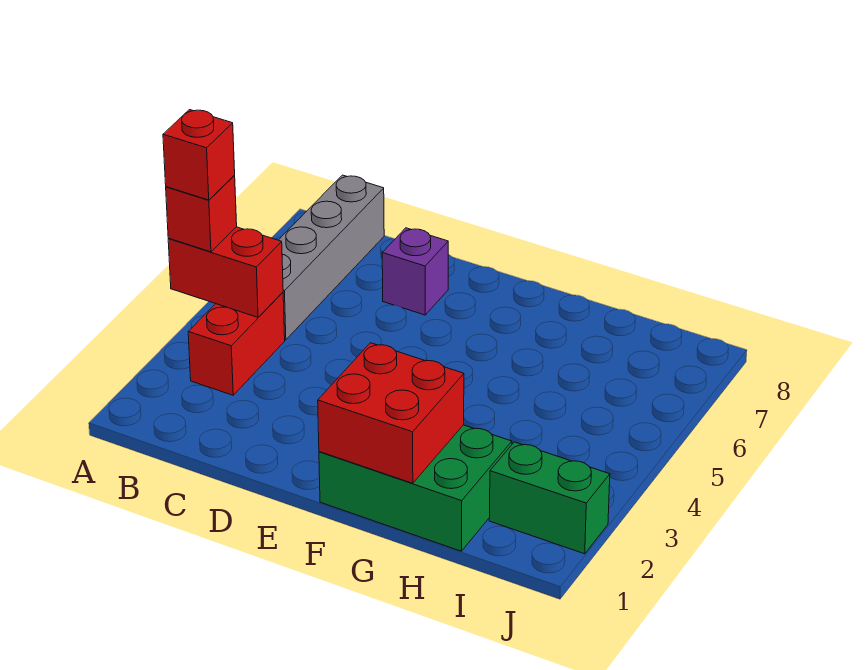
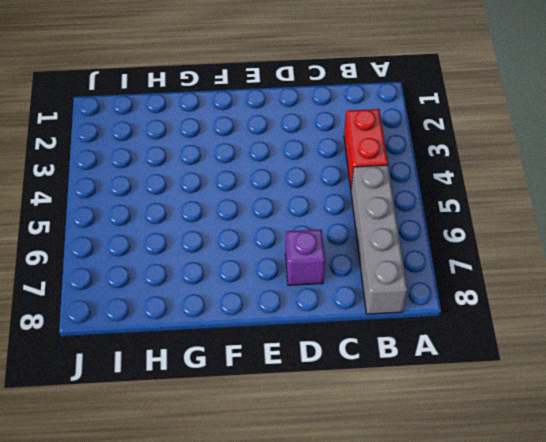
none -> green brick F1:H2 level 1
none -> green brick I2:J2 level 1

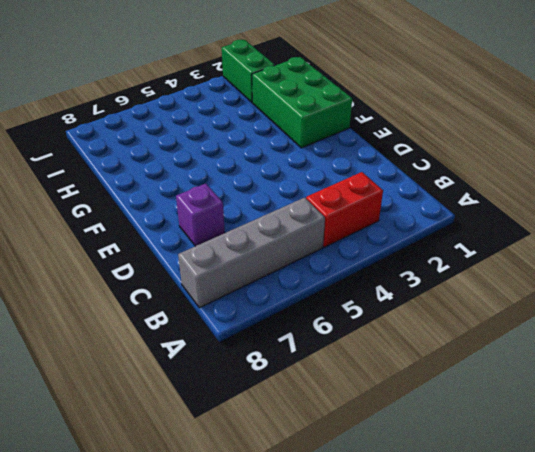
none -> red brick A4:B4 level 2
none -> red brick F1:G2 level 2

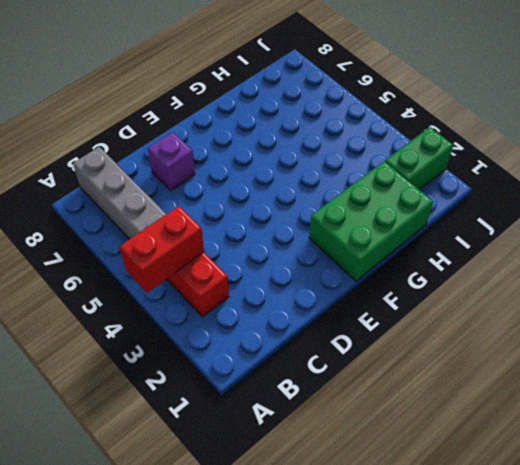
none -> red brick F1:G2 level 2
none -> red brick A4 level 3

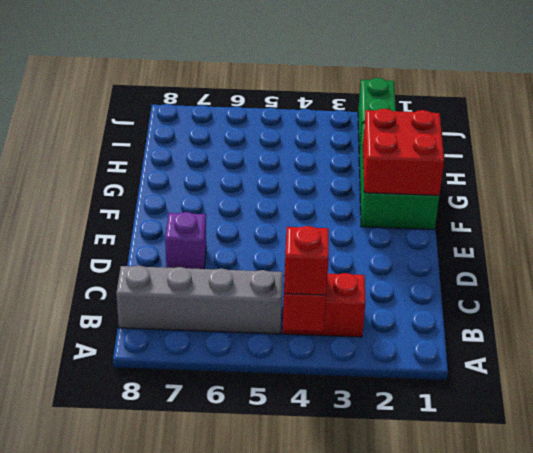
none -> red brick A4 level 4

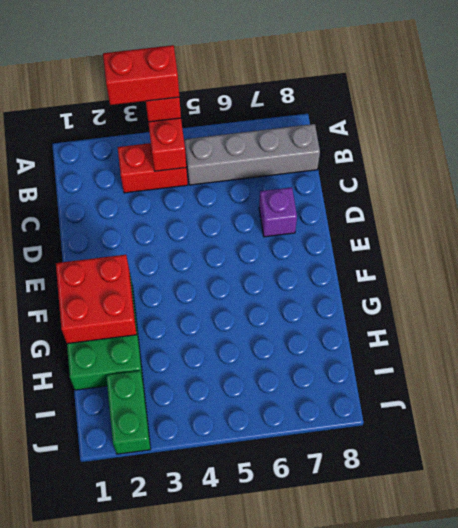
red brick A3:A4 level 4 -> red brick A4 level 4

